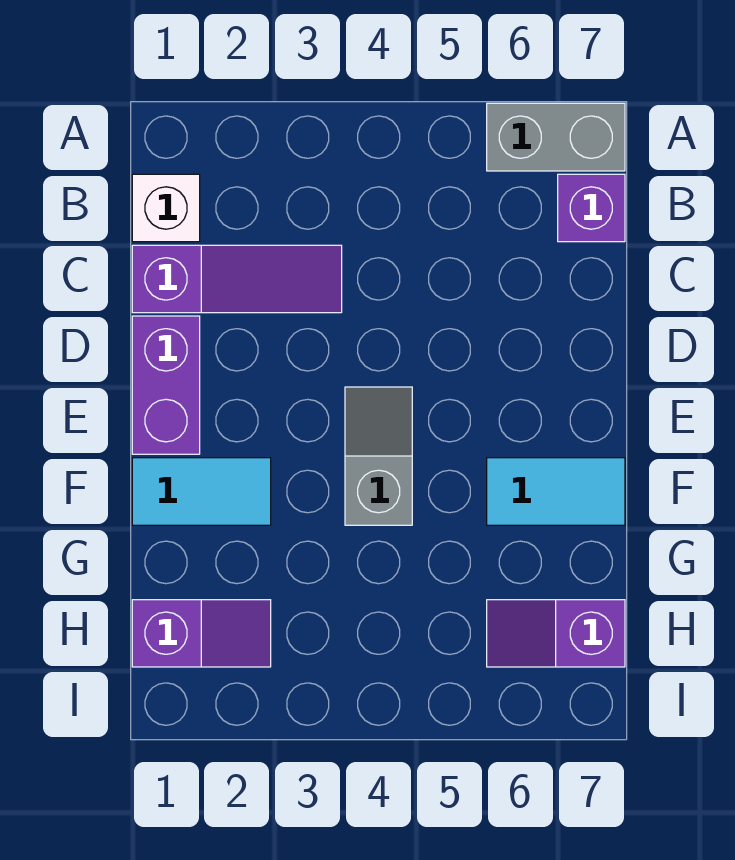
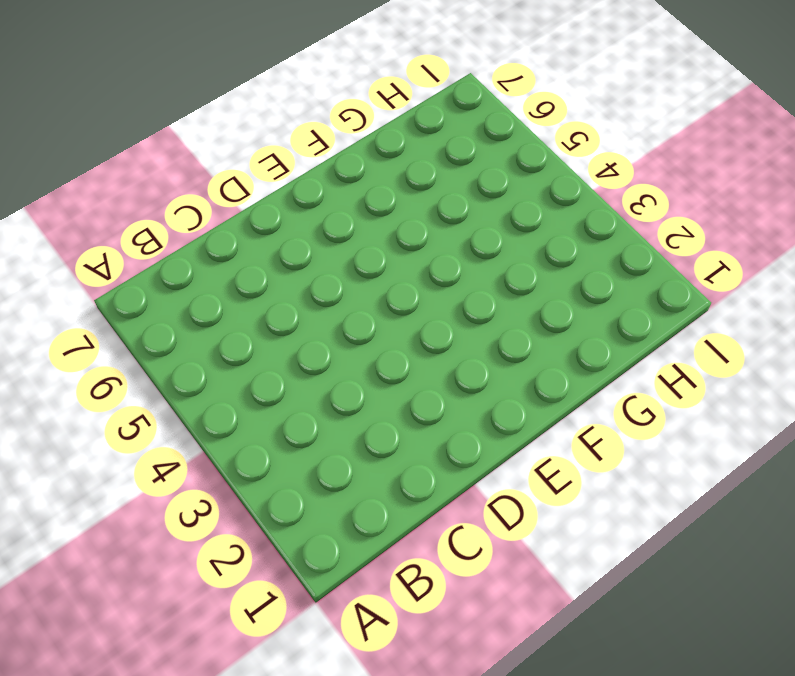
none -> grey brick A6:A7 level 1
none -> white brick B1 level 1

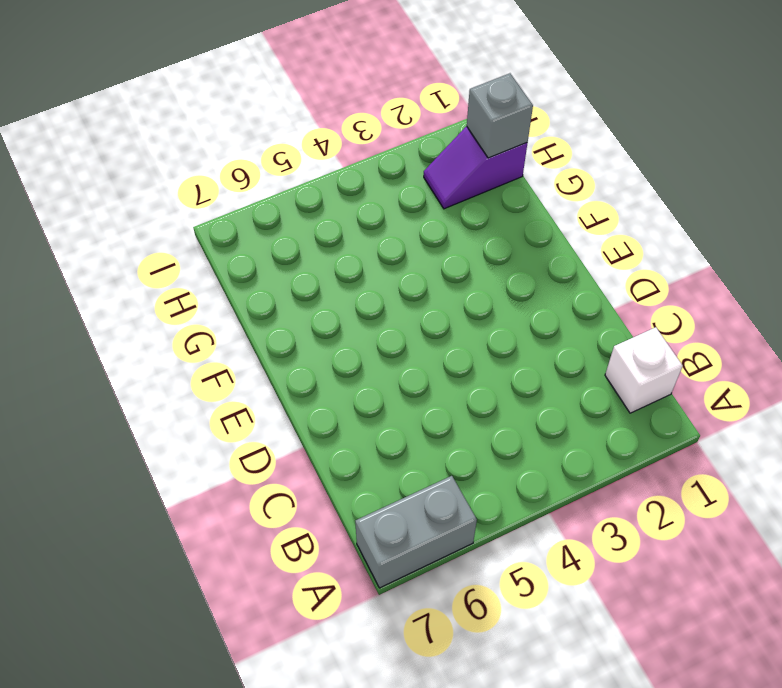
grey brick H1 level 2 -> none
none -> purple brick B7 level 1
none -> purple slope C1:C3 level 1 top 1

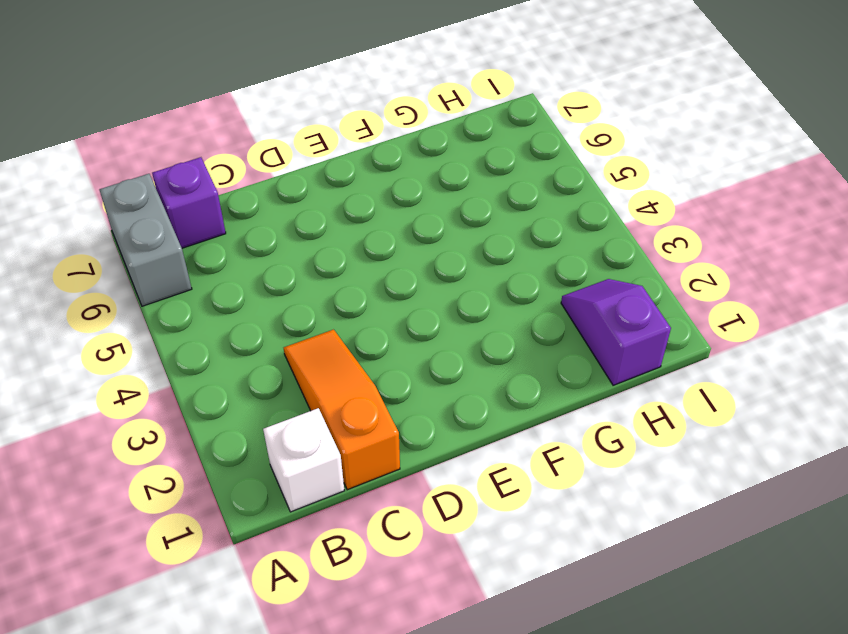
orange slope C1:C3 level 1 top 1 -> purple slope C1:C3 level 1 top 1
none -> purple brick D1:E1 level 1
none -> grey slope E4:F4 level 1 top F

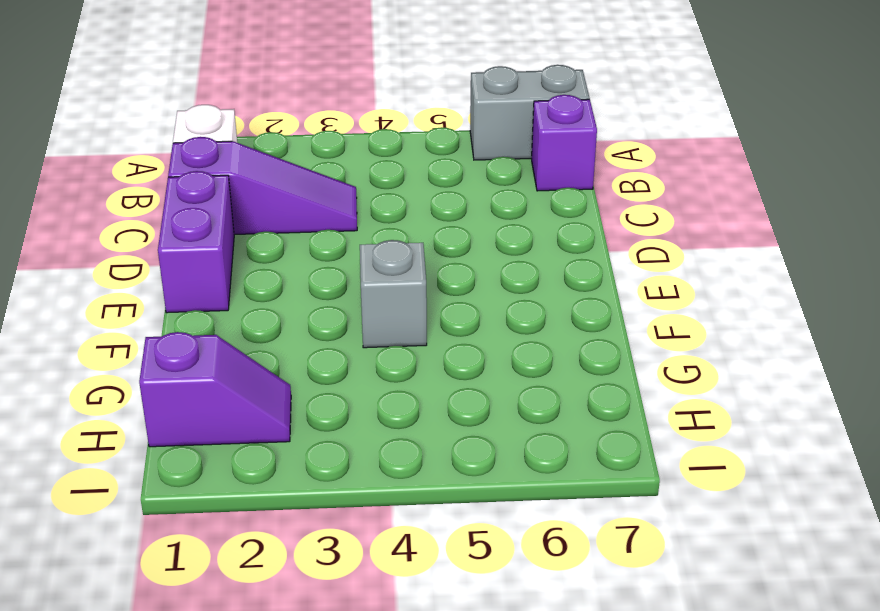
none -> cyan tile F1:F2 level 1
none -> cyan tile F6:F7 level 1

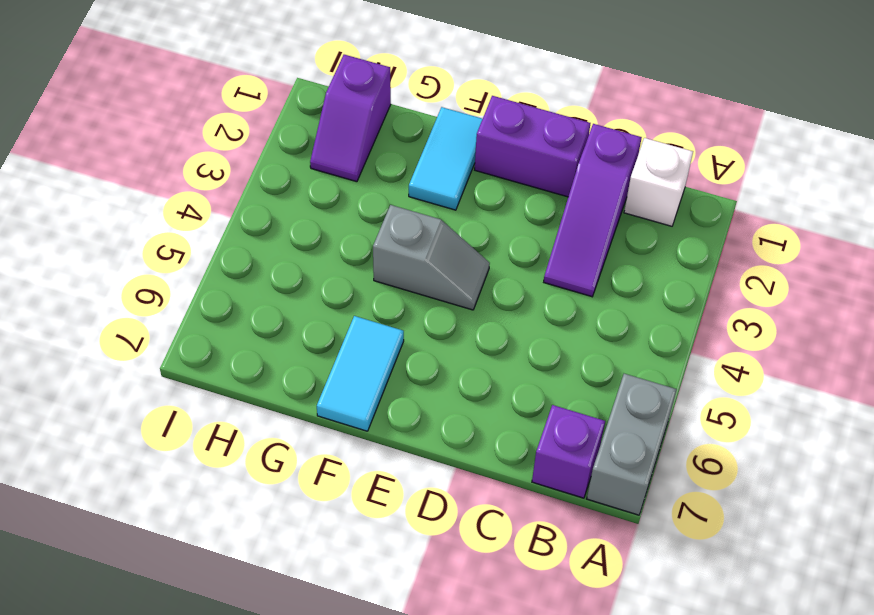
none -> purple slope H6:H7 level 1 top 7

